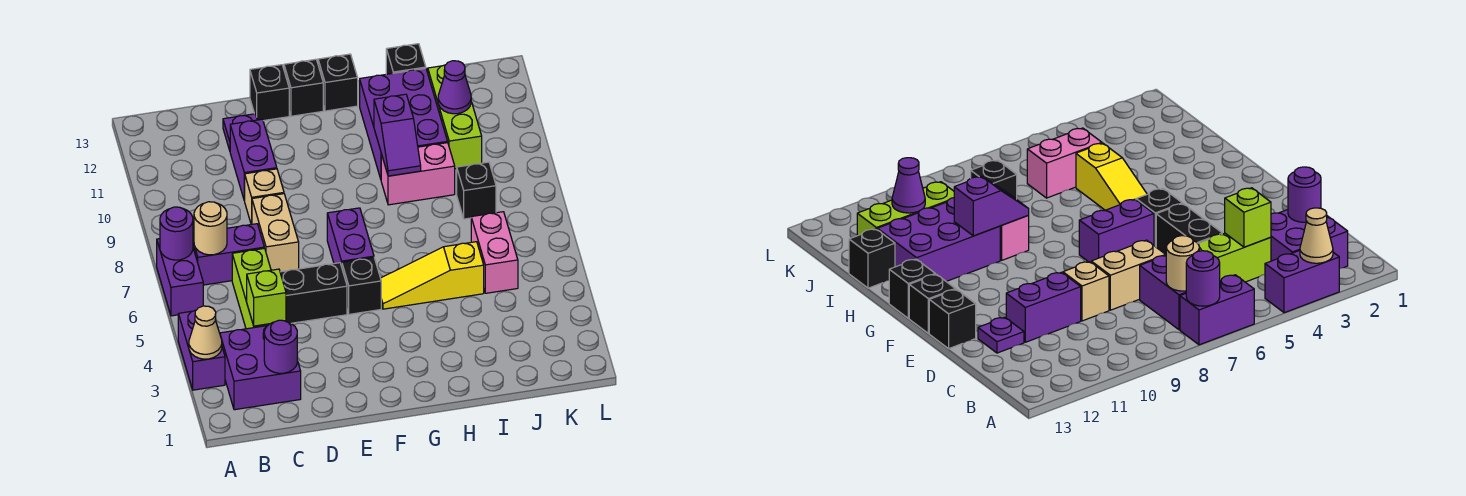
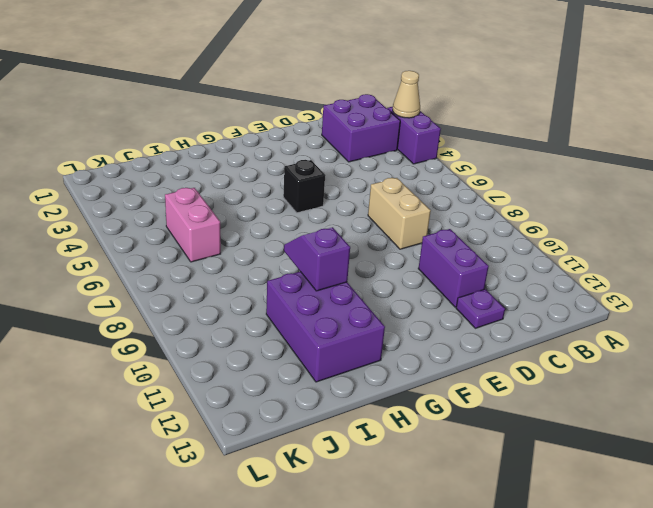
none -> purple brick A6:A7 level 1
none -> purple brick B7:C7 level 1
none -> lime brick C4:C6 level 1

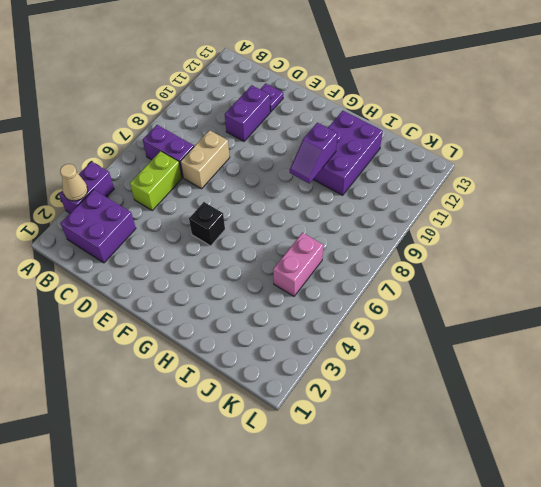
lime brick C5:C6 level 1 -> lime brick C4:C6 level 1
none -> purple brick A6:A7 level 1
none -> black brick D5:E5 level 1
none -> tan brick D9 level 1

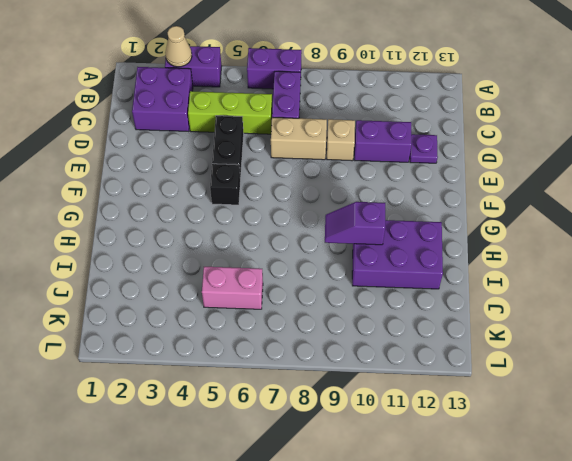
none -> black brick E13 level 1
none -> purple brick F6:F7 level 1
none -> black brick F13 level 1

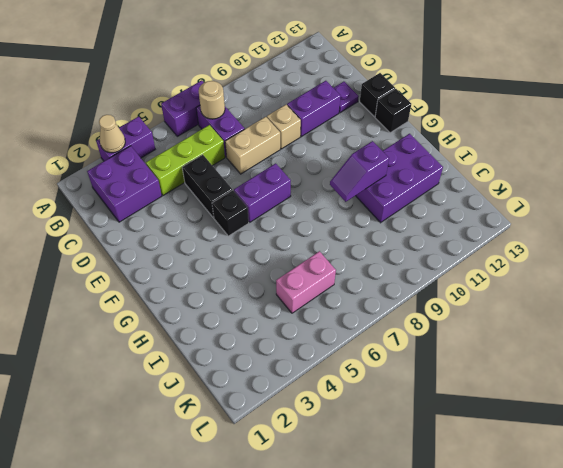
none -> yellow slope G5:I5 level 1 top I
none -> black brick G13 level 1
none -> pink brick H9:I9 level 1

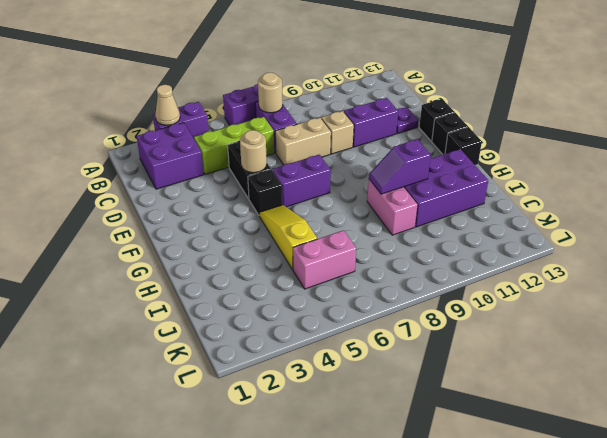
tan round brick E5 level 2 -> none
none -> black brick I13 level 1
none -> black brick J8 level 1
none -> lime brick J10:J12 level 1

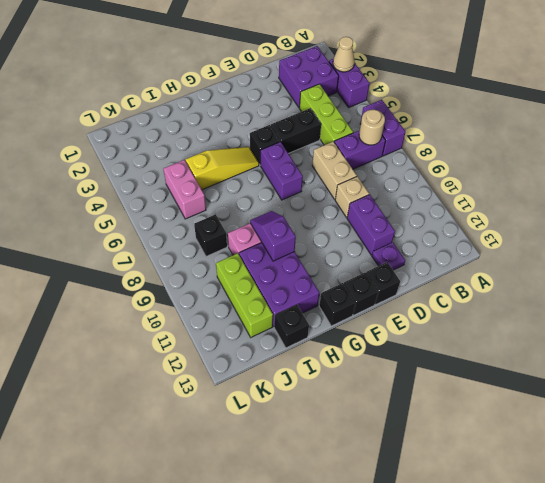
none -> purple round brick A7 level 2
none -> purple round brick C2 level 2
none -> lime brick C4 level 2

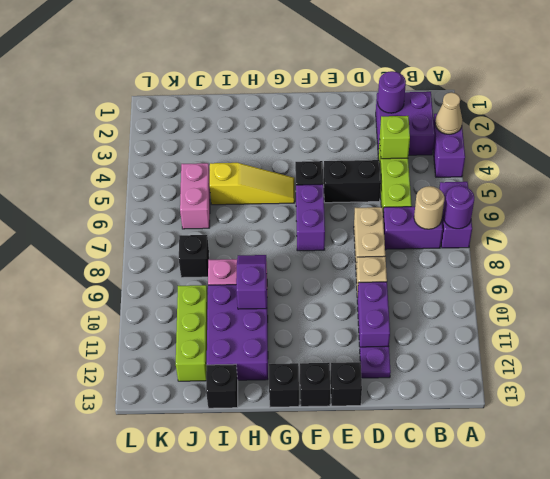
none -> purple cone J11 level 2

